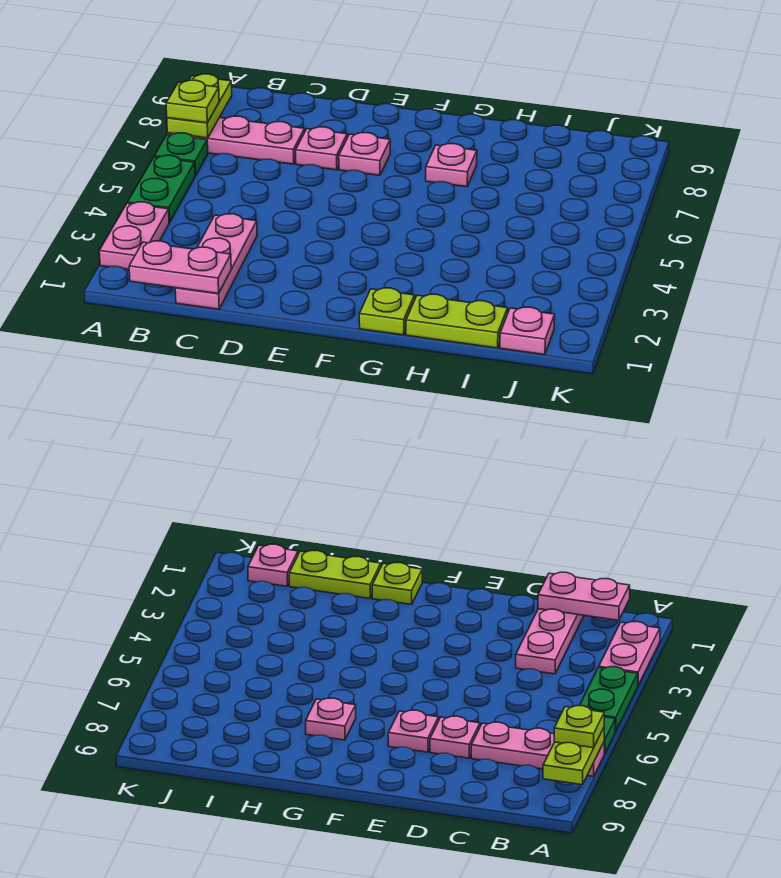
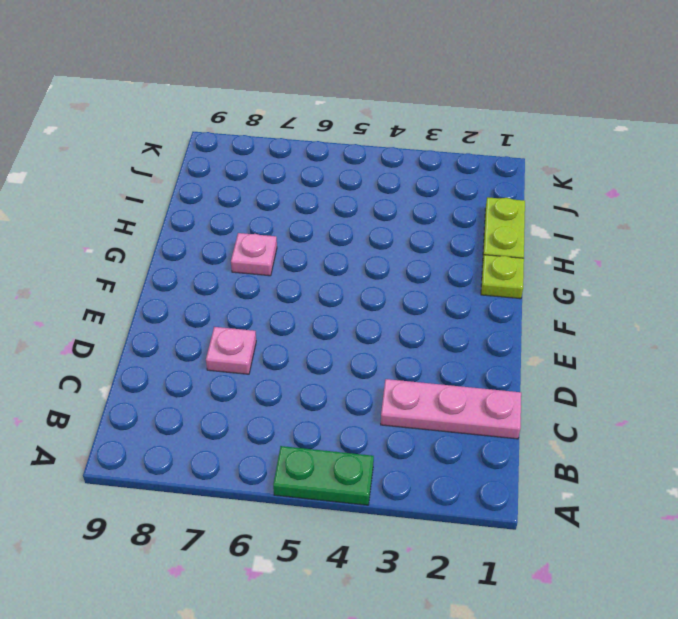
none -> pink plate A2:A3 level 1
none -> green plate A6 level 1
none -> pink plate A7:C7 level 1

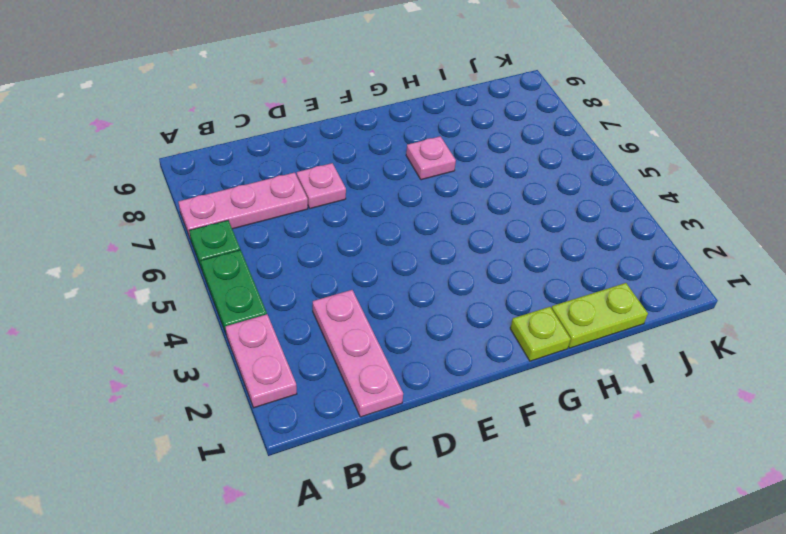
none -> pink plate E7 level 1
none -> pink plate J1 level 1
none -> lime plate A7:A8 level 2

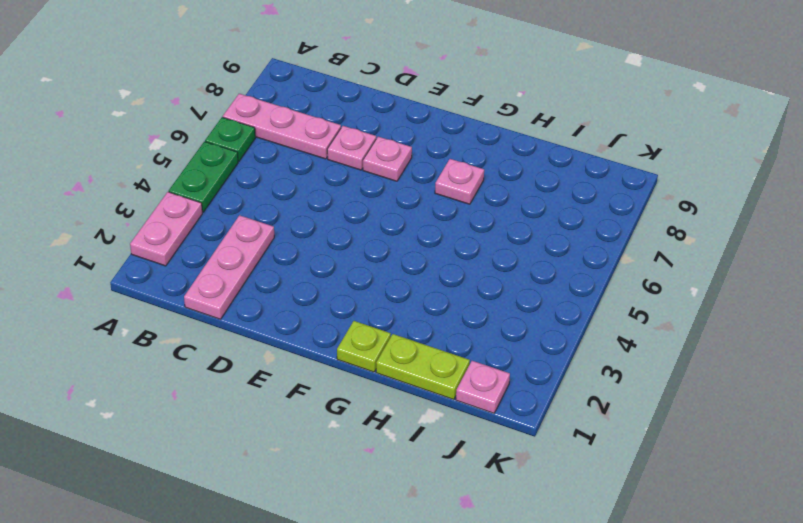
none -> lime plate A7:A8 level 2
none -> pink plate B1:C1 level 2
none -> lime plate A7 level 3

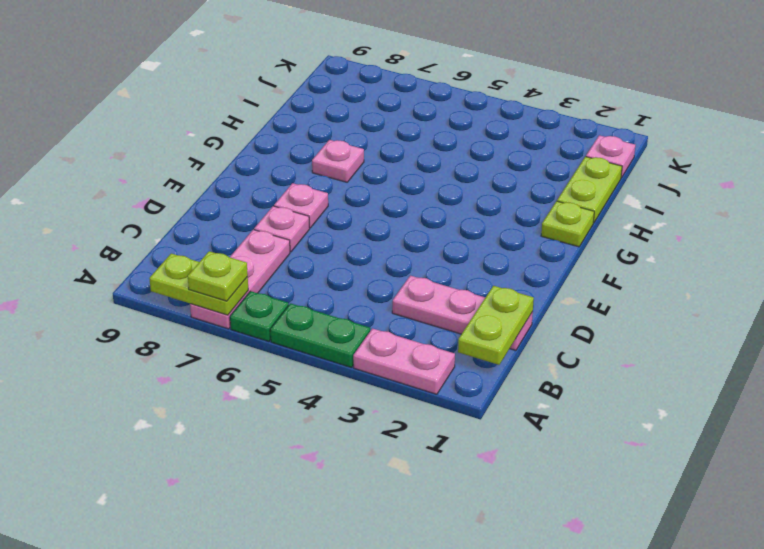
lime plate B1:C1 level 2 -> pink plate B1:C1 level 2

